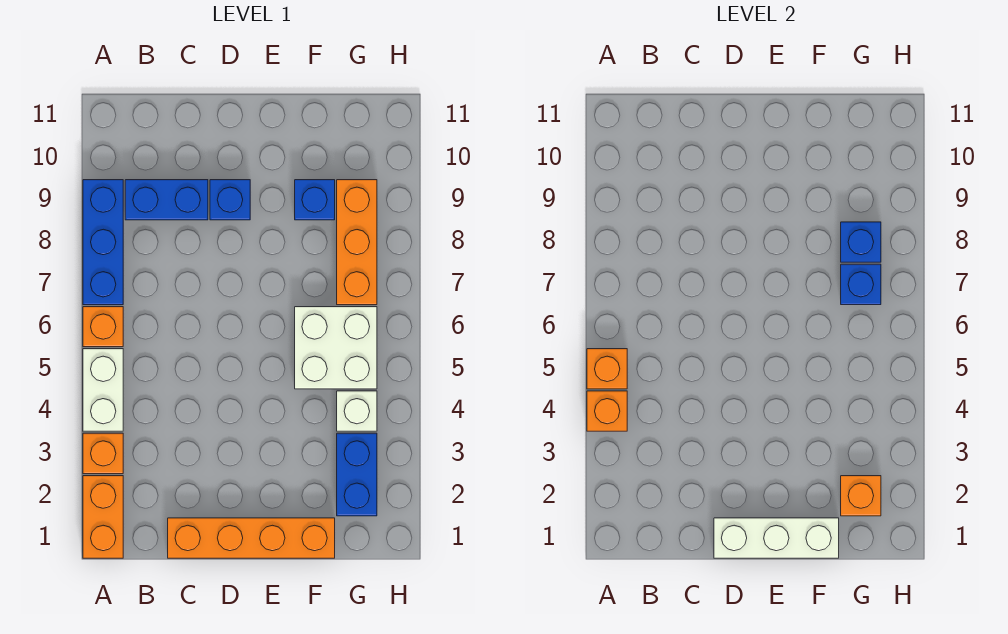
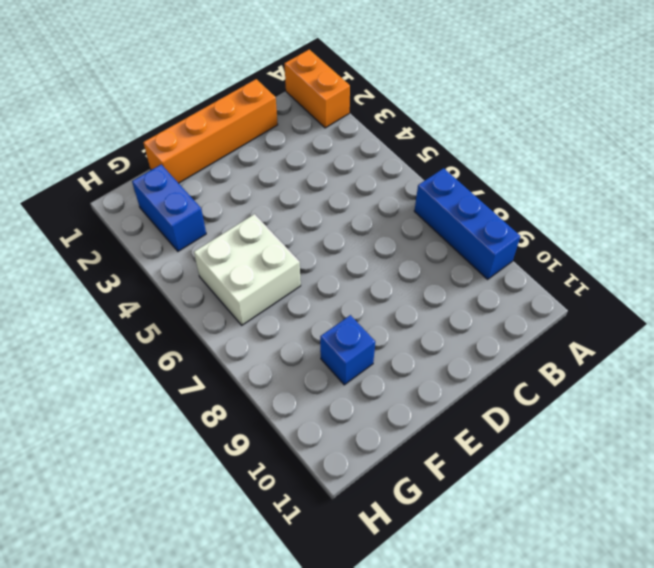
none -> orange brick A3 level 1
none -> white brick A4:A5 level 1
none -> orange brick A6 level 1

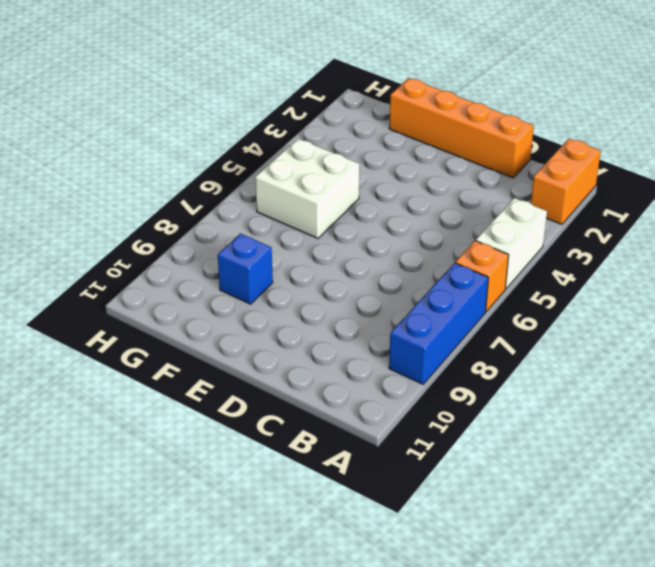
none -> orange brick A3 level 1
none -> blue brick B9:C9 level 1
none -> blue brick D9 level 1

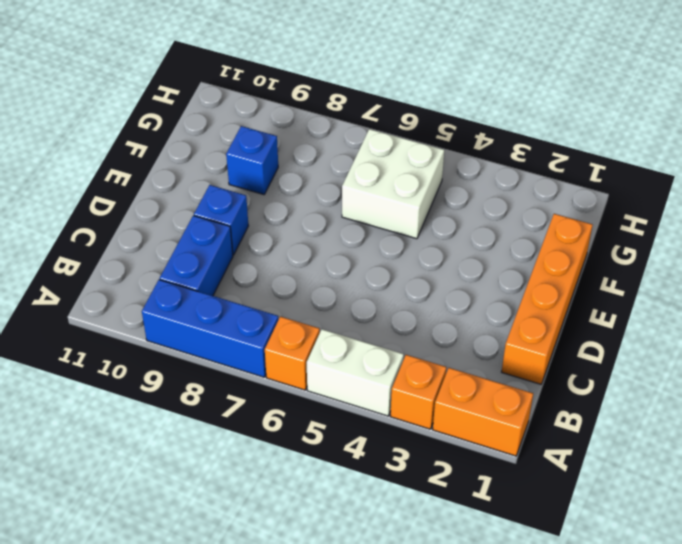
none -> blue brick G2:G3 level 1
none -> white brick G4 level 1
none -> orange brick G7:G9 level 1

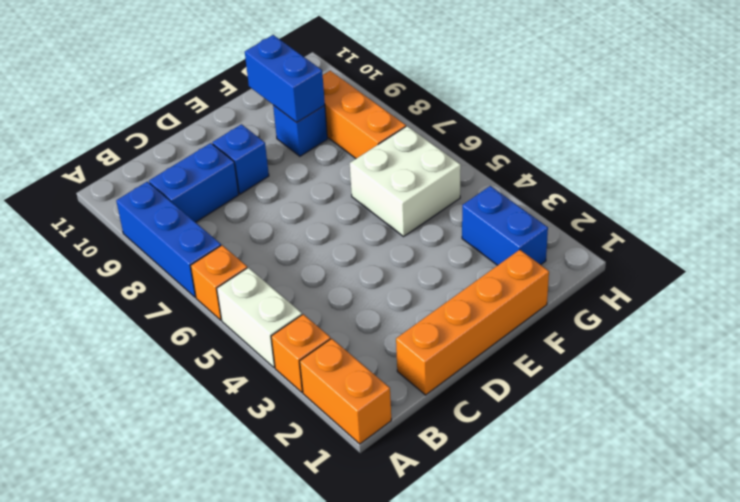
blue brick F9:F10 level 2 -> none
none -> white brick G4 level 1
none -> orange brick A4 level 2
none -> orange brick A5 level 2

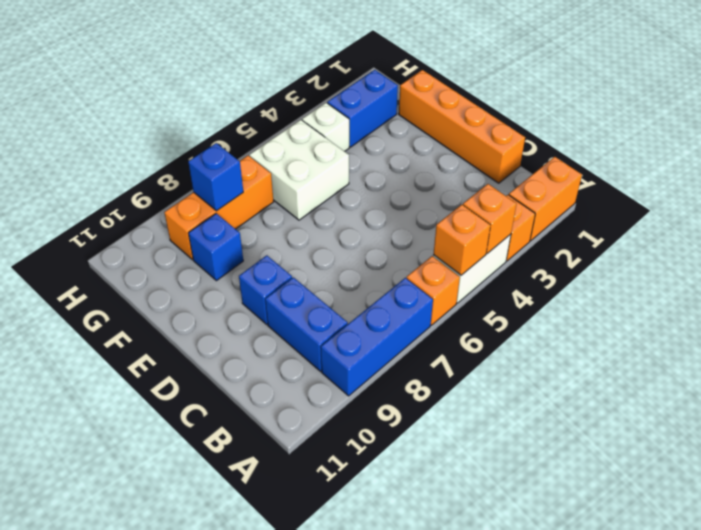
none -> white brick D1:F1 level 2
none -> orange brick G2 level 2
none -> blue brick G7 level 2

